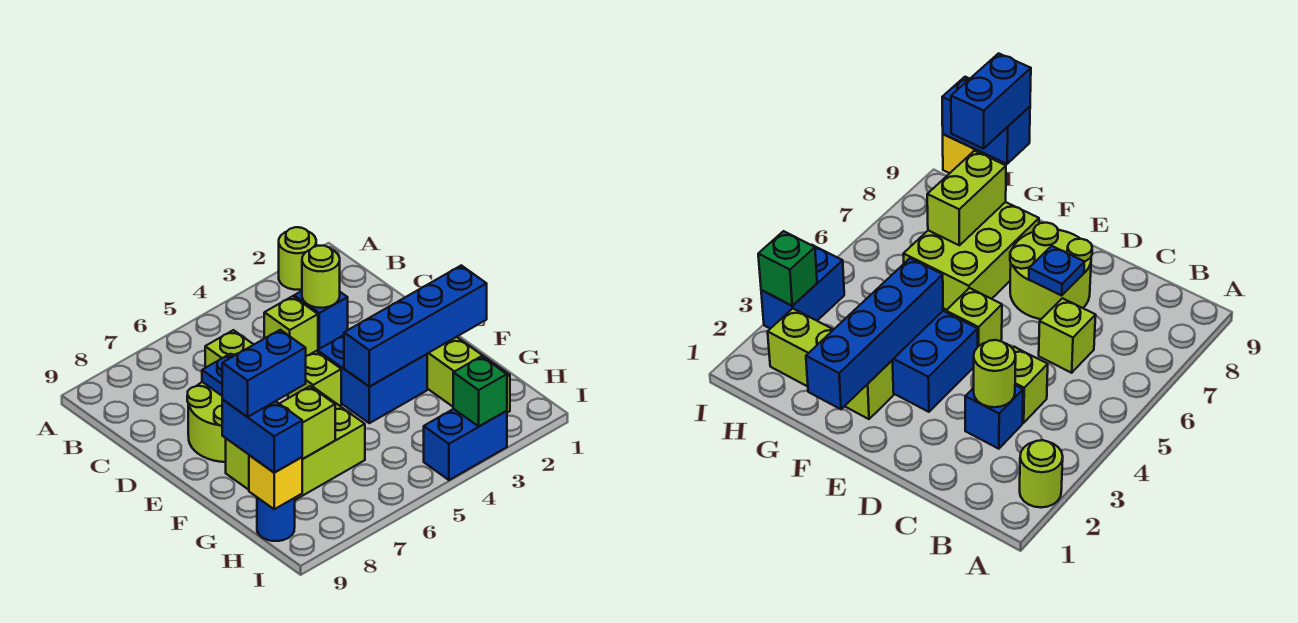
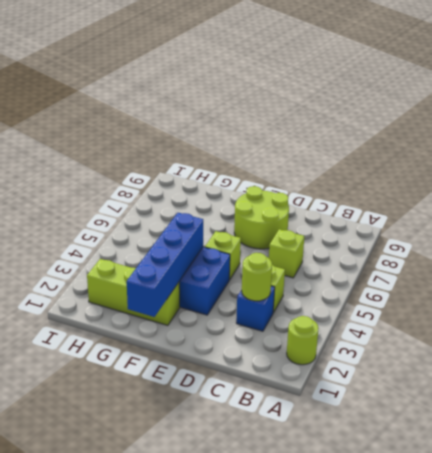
none -> lime brick F6:G8 level 1
none -> blue round brick H9 level 1
none -> blue brick I3:I4 level 1

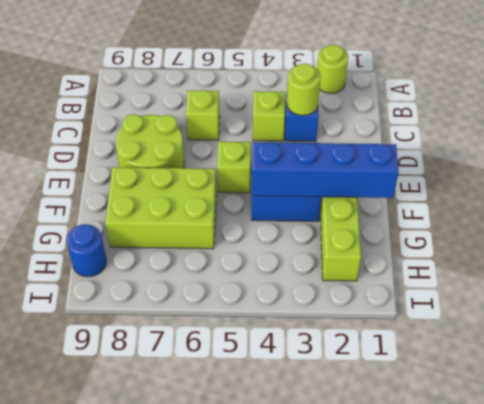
none -> blue brick I3:I4 level 1
none -> blue plate D7 level 2
none -> lime brick G7:G8 level 2

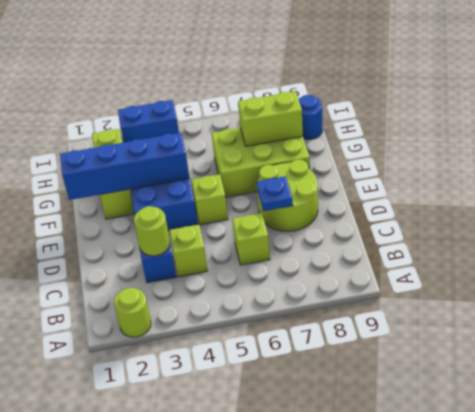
none -> yellow brick H9 level 2
none -> green brick I3 level 2
none -> blue brick G9:H9 level 3

